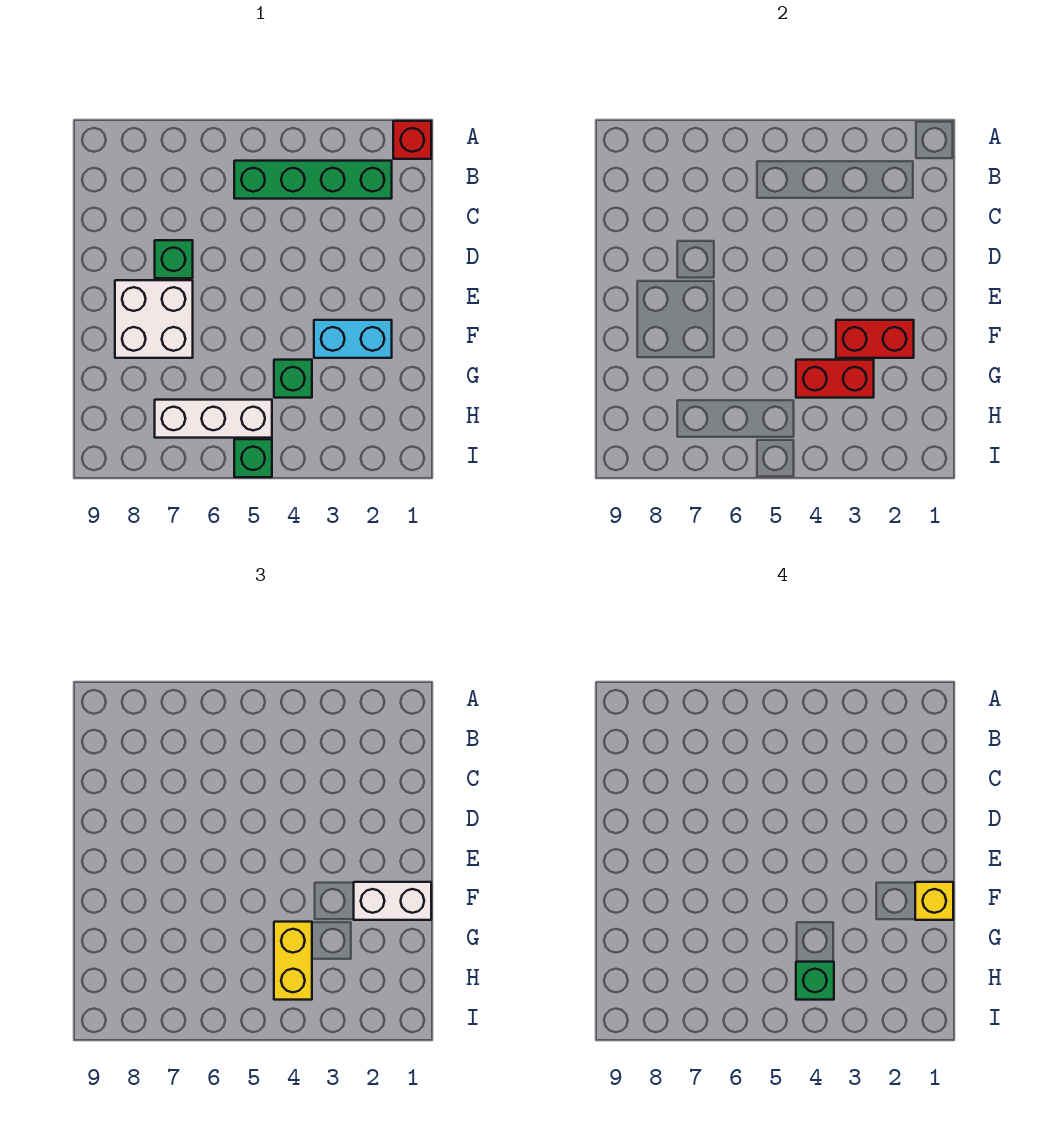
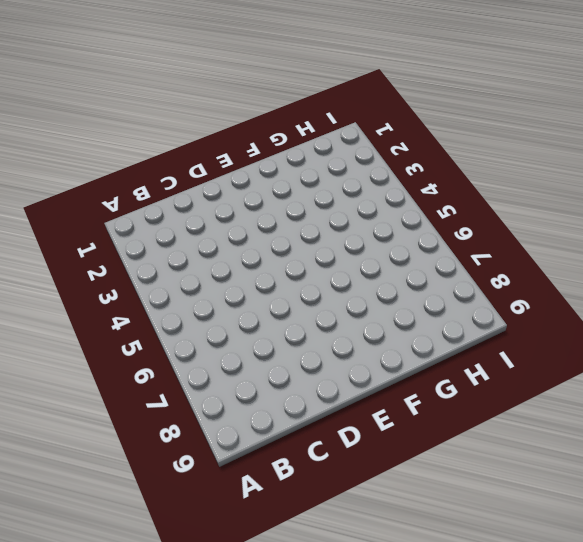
none -> red brick A1 level 1
none -> green brick B2:B5 level 1
none -> green brick D7 level 1

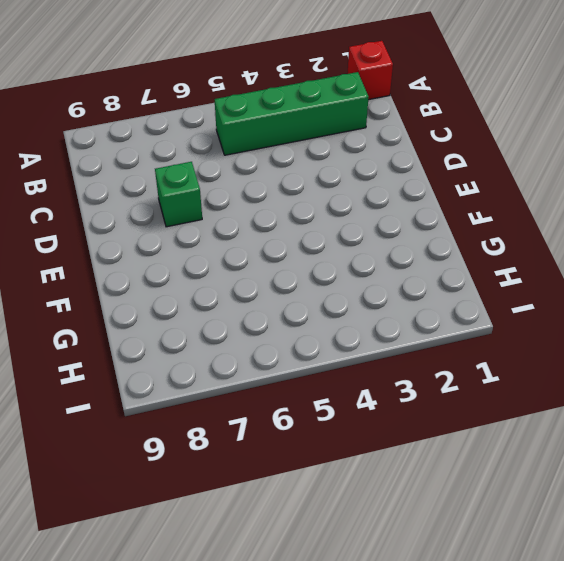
none -> white brick E7:F8 level 1
none -> cyan brick F2:F3 level 1
none -> green brick G4 level 1

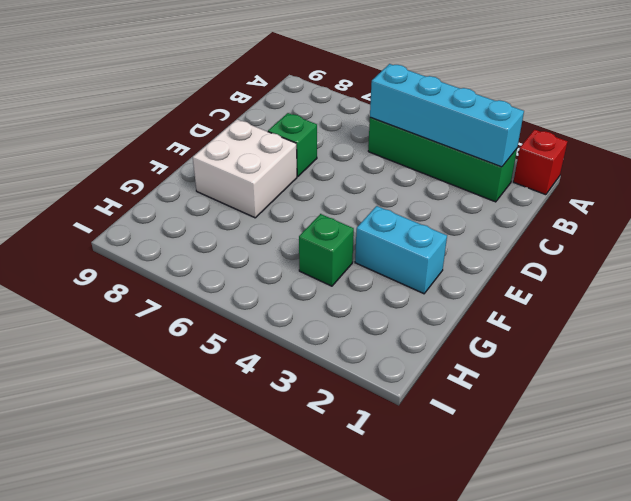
cyan brick B2:B5 level 2 -> none
none -> white brick H5:H7 level 1
none -> green brick I5 level 1
none -> red brick F2:F3 level 2

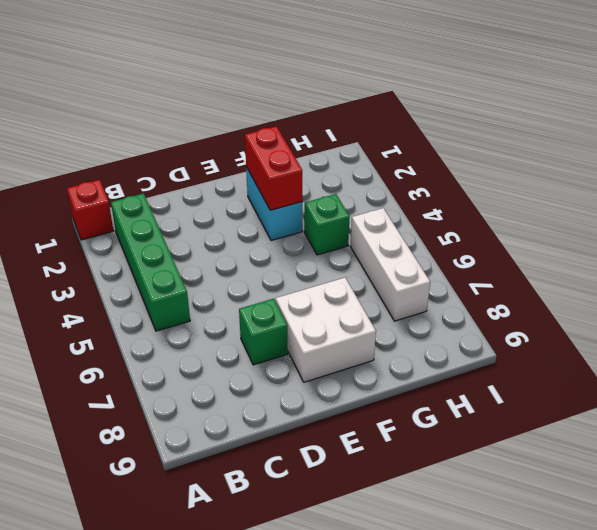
none -> green brick I5 level 1
none -> red brick G3:G4 level 2
none -> white brick F1:F2 level 3

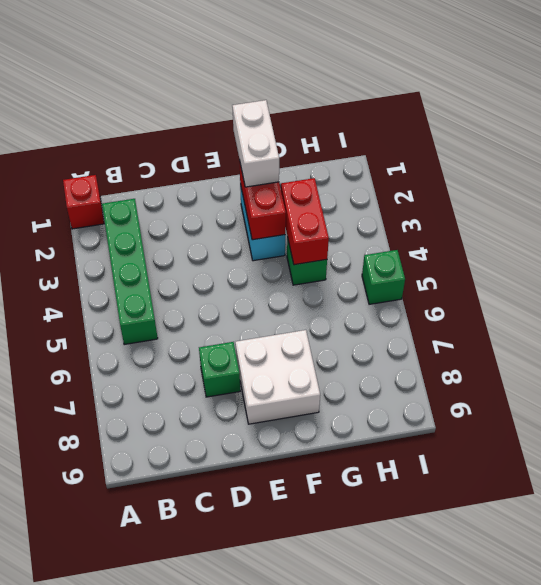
none -> white brick H5:H7 level 1
none -> yellow brick G4:H4 level 3
none -> yellow brick F1 level 4

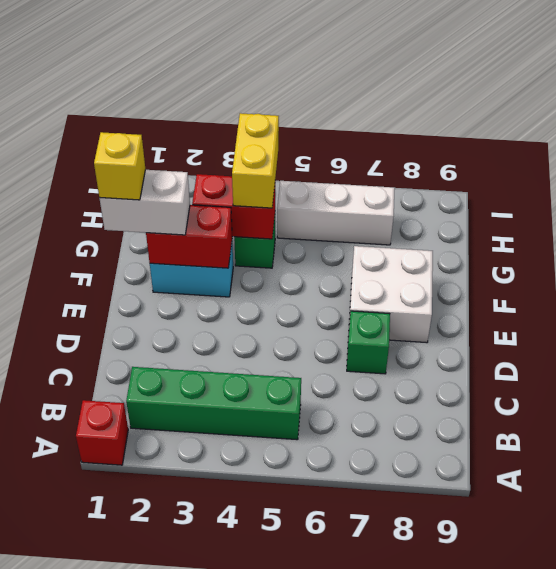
none -> green brick I5 level 1
none -> green brick H4 level 4

